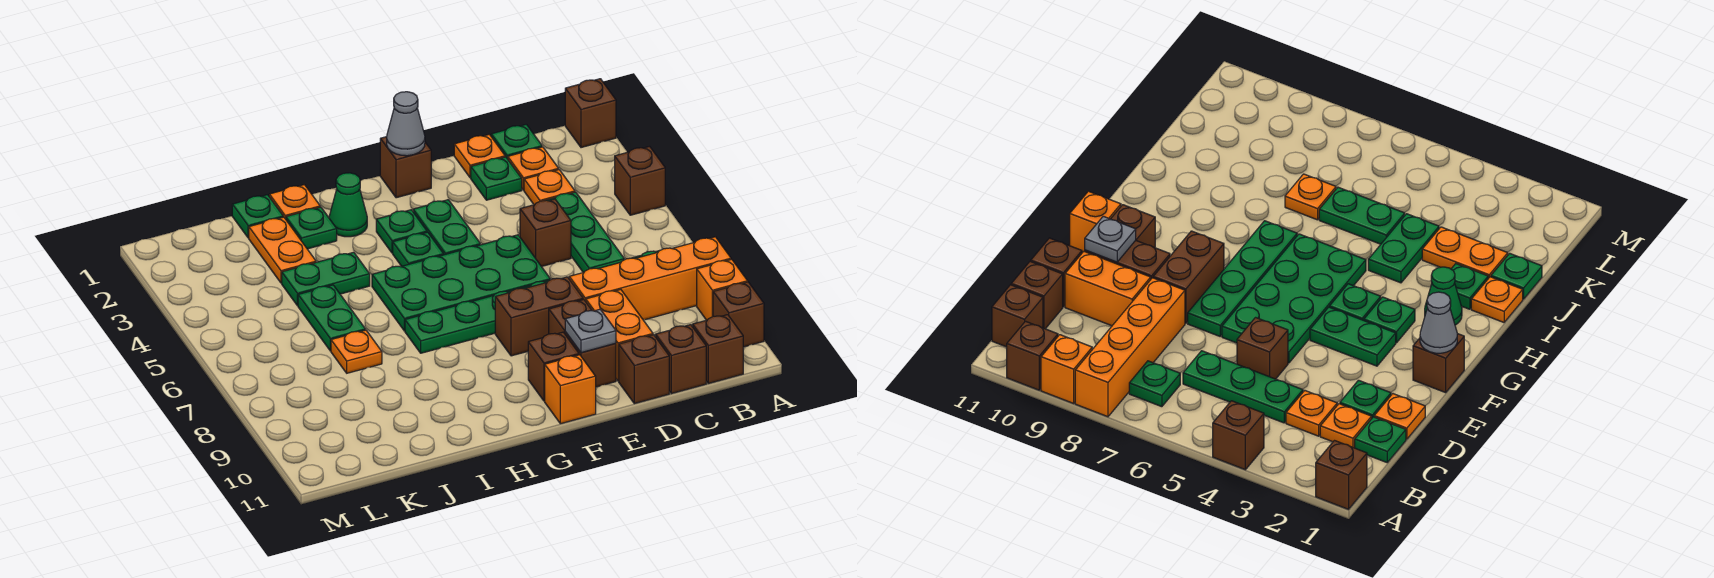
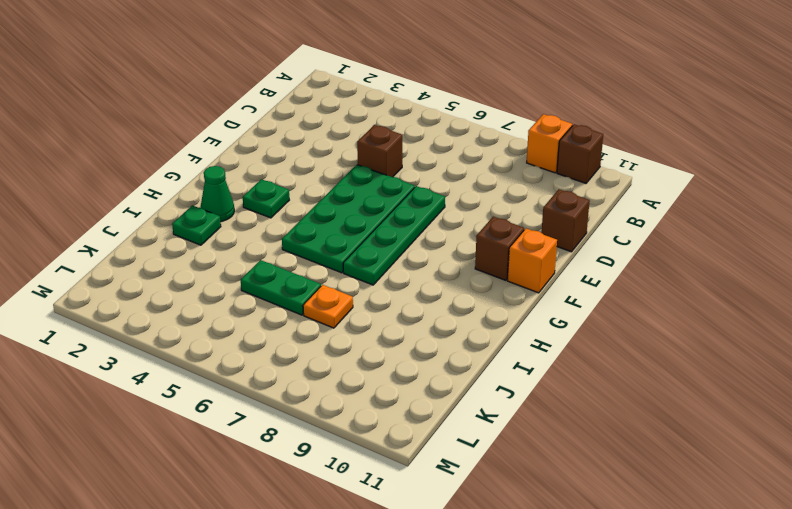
none -> brown brick A1 level 1
none -> brown brick A4 level 1
none -> orange brick A8:D8 level 1
none -> green plate B7 level 1

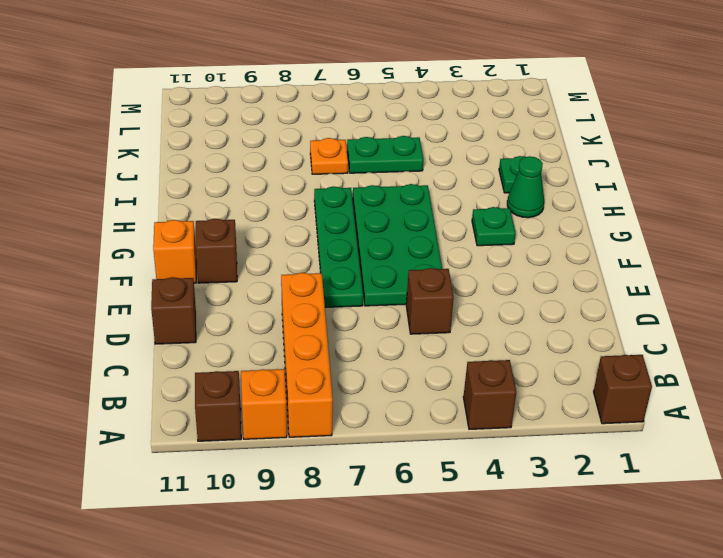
none -> green plate B7 level 1
none -> brown brick B11 level 1
none -> green plate C1 level 1
none -> orange plate C2 level 1

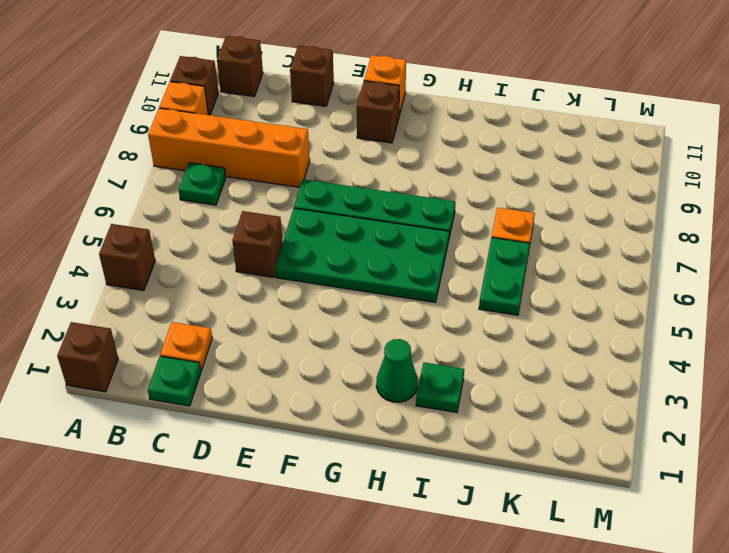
none -> orange plate C3 level 1
none -> green plate C4:C6 level 1
none -> brown brick C11 level 1
none -> orange plate D1 level 1

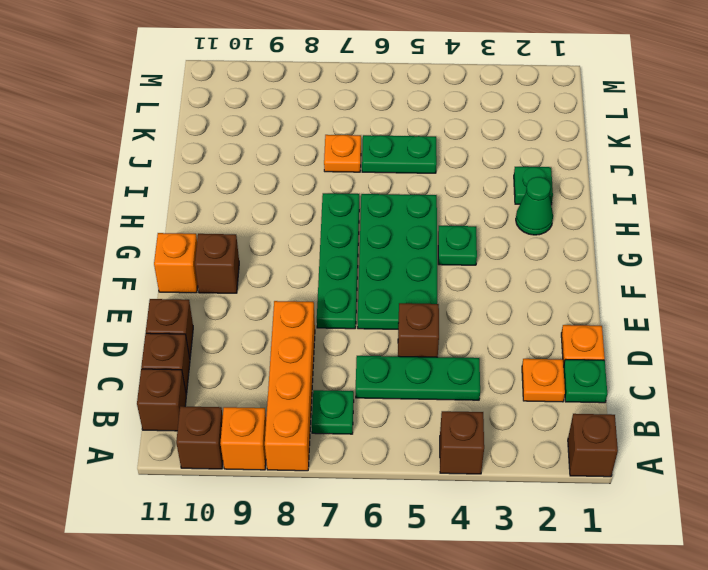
none -> orange plate C3 level 1
none -> green plate D2 level 1
none -> orange brick D9:D10 level 1
none -> brown brick E8:F8 level 1

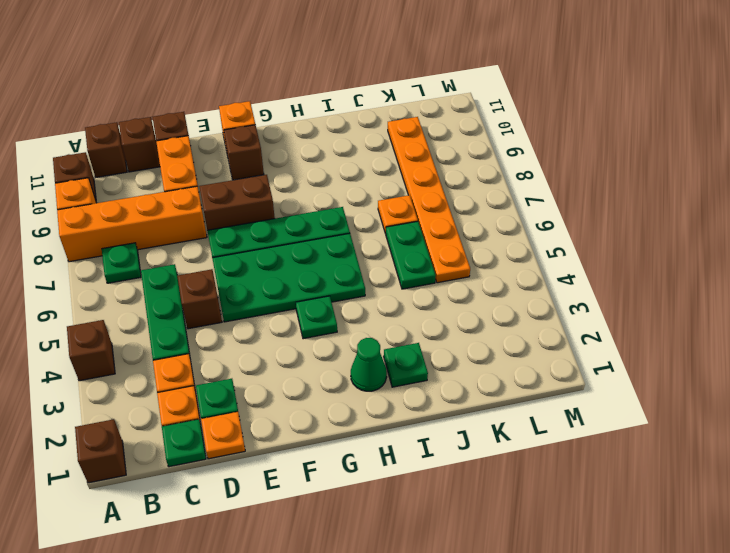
orange plate K5:K10 level 1 -> none
none -> brown brick E9:E10 level 1
none -> brown brick F1 level 1
none -> green plate F3:F4 level 1
none -> green plate G3 level 1

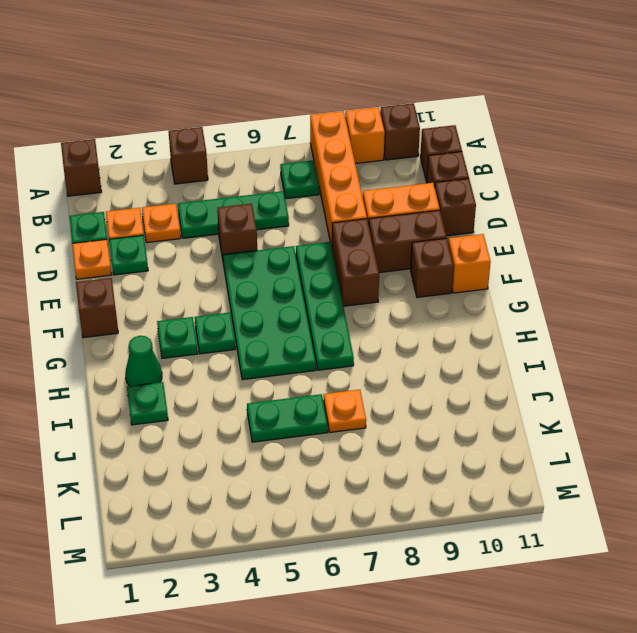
none -> green plate F3:F4 level 1
none -> orange plate I1 level 1
none -> green plate I4:J4 level 1
none -> green plate J1 level 1

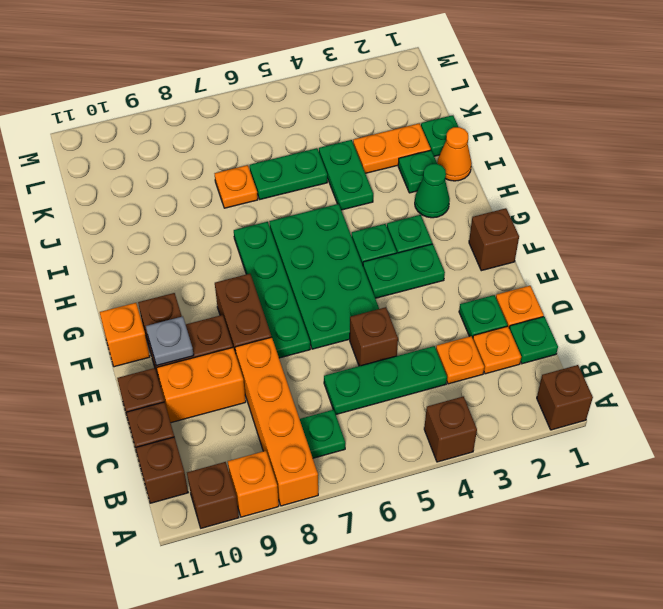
orange cone I1 level 1 -> orange plate I1 level 1
none -> grey cone F1 level 2

